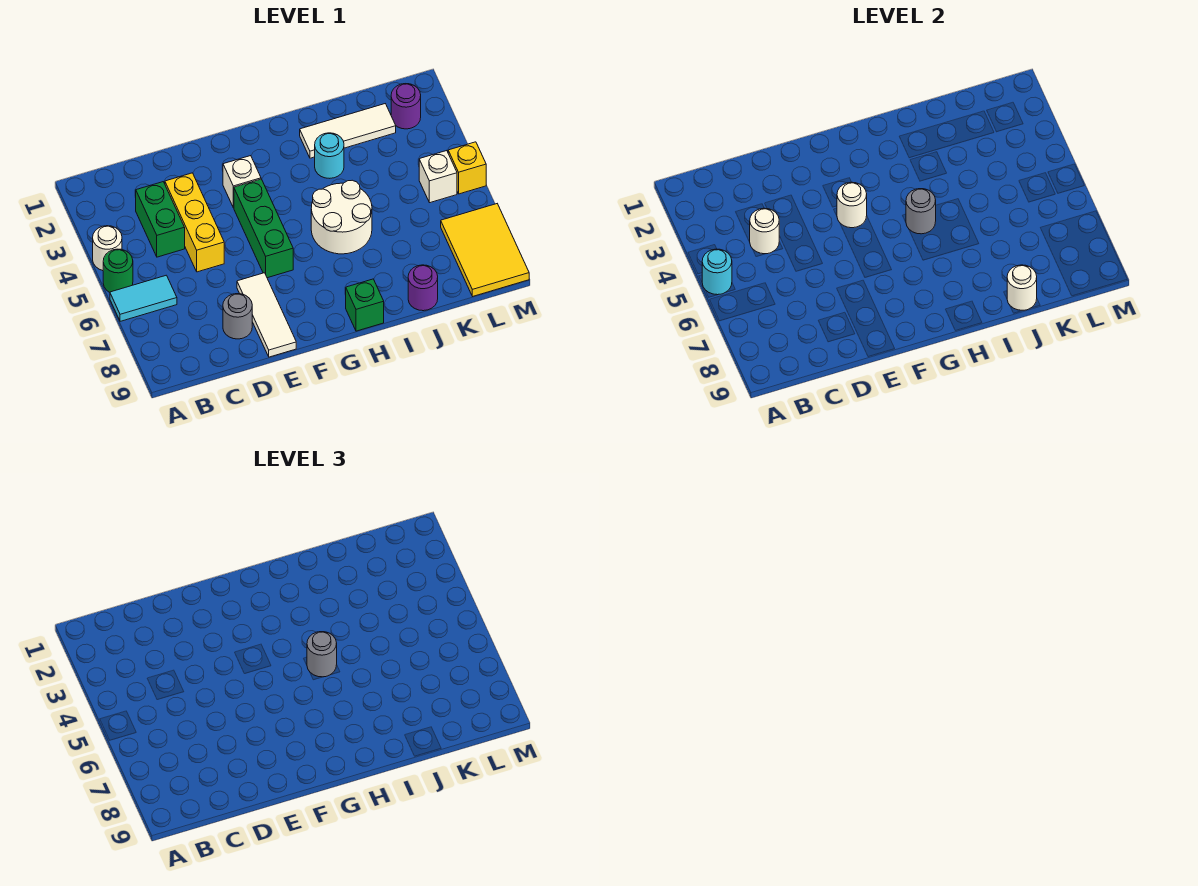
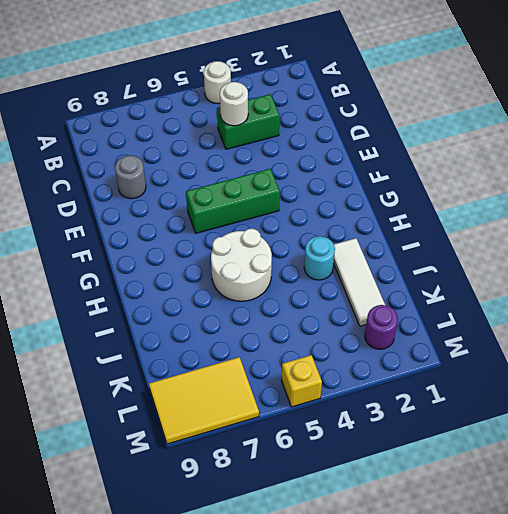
none -> green round brick A5 level 1
none -> cyan tile A6:B6 level 1
none -> yellow brick D3:D5 level 1

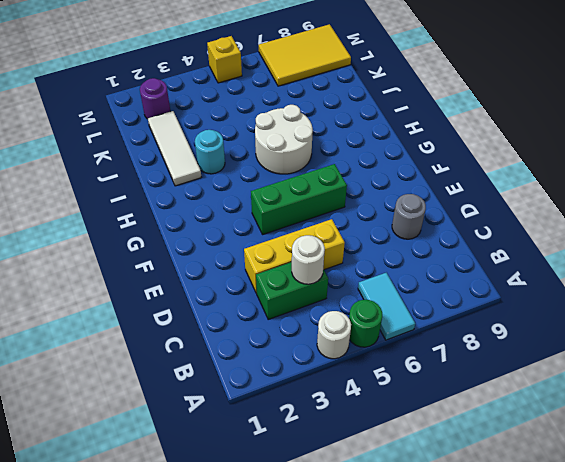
none -> white tile E7:E9 level 1
none -> white brick F3 level 1
none -> green brick H9 level 1

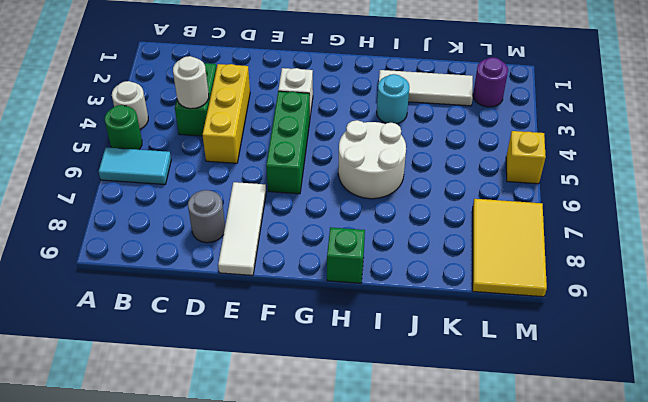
none -> purple round brick J9 level 1
none -> white brick L5 level 1
none -> cyan round brick A5 level 2

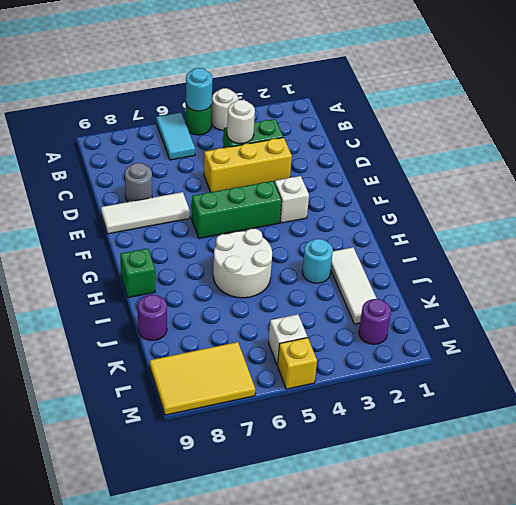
none -> white round brick F4 level 2
none -> grey round brick H5 level 2
none -> white round brick J9 level 2

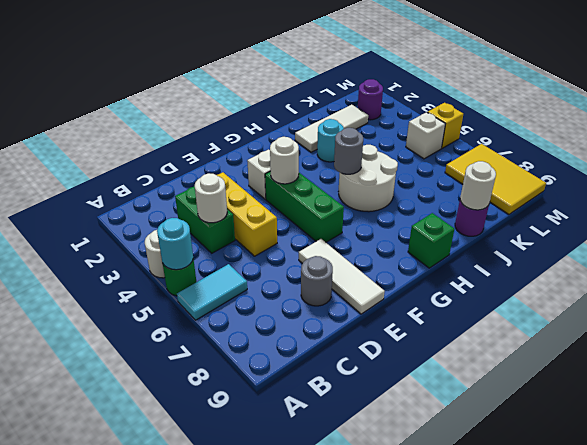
none -> grey round brick H5 level 3

